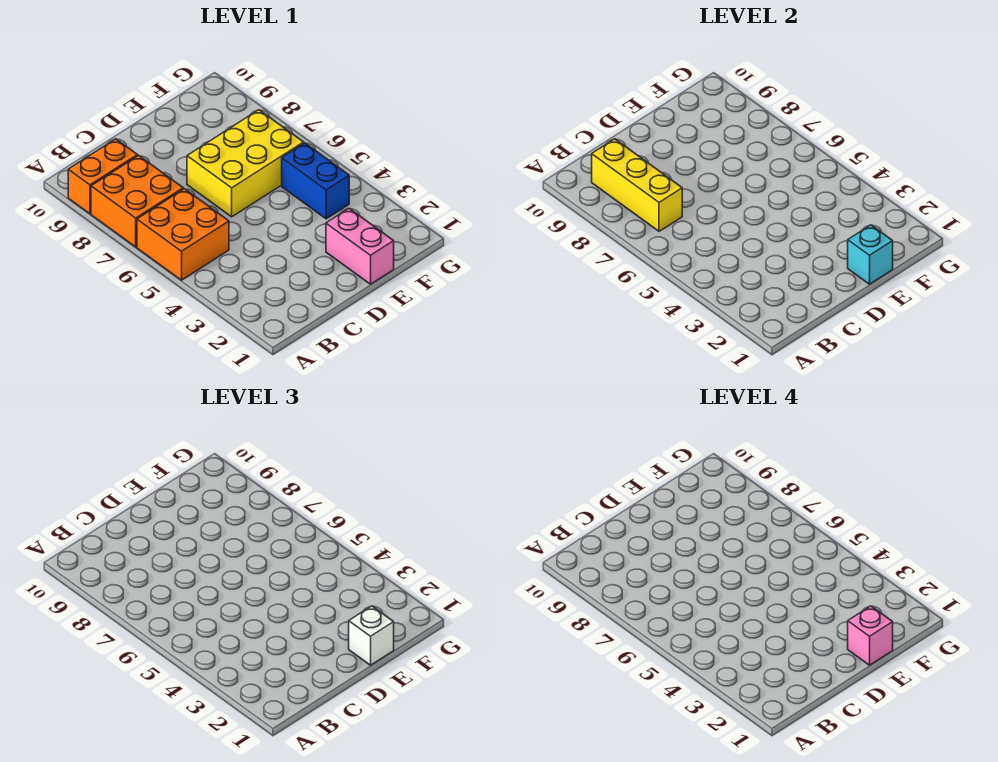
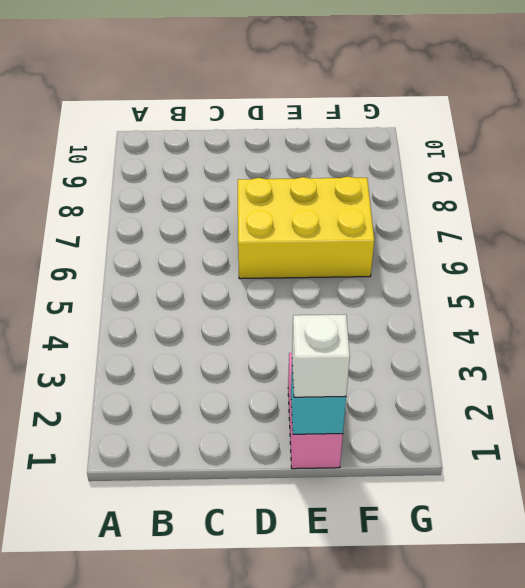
none -> orange brick A5:B6 level 1
none -> orange brick A7:B8 level 1

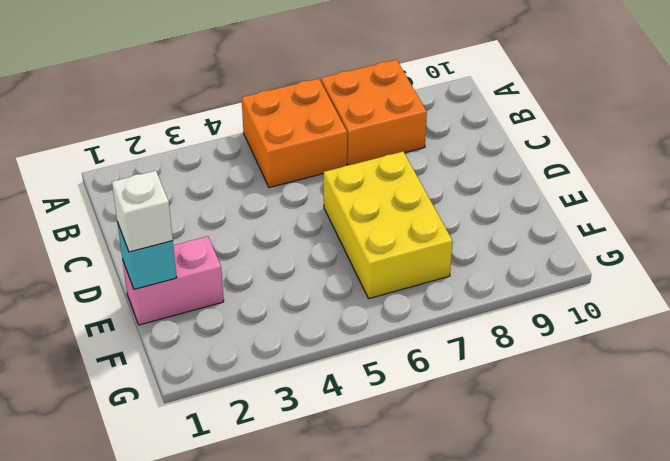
none -> orange brick A9:B9 level 1
none -> blue brick F4:F5 level 1

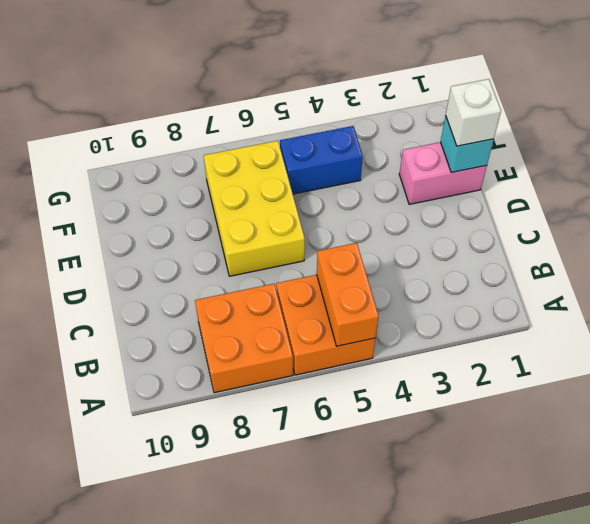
orange brick A5:B5 level 2 -> orange brick A9:B9 level 1
none -> yellow brick B7:B9 level 2
none -> pink brick E1 level 4

